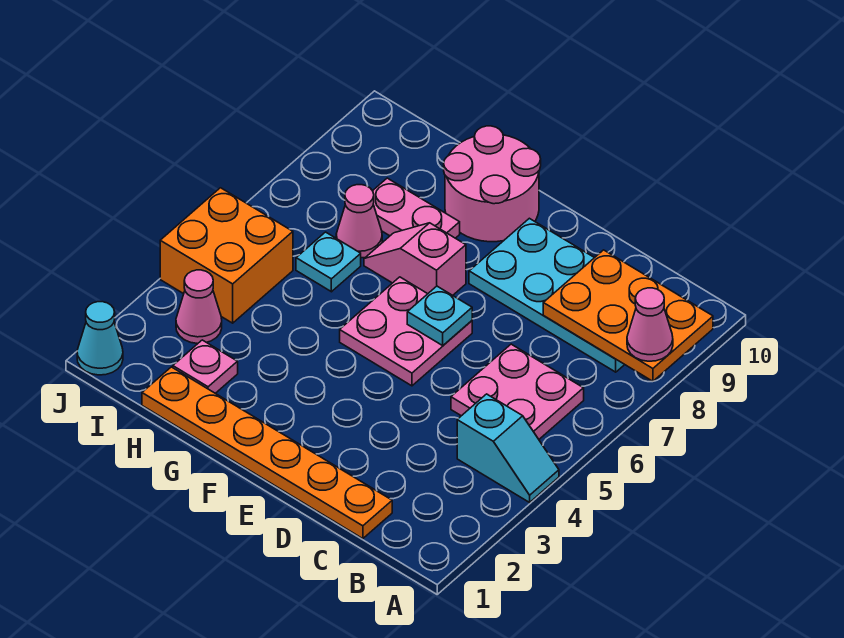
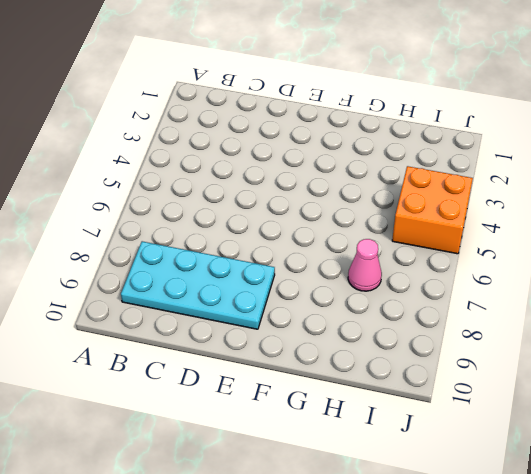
none -> cyan slope A4:B4 level 1 top B
none -> pink plate B5:C6 level 1
none -> orange plate C1:H1 level 1

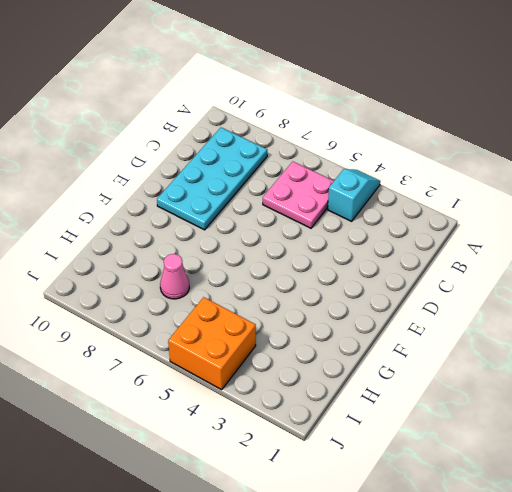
none -> orange plate C1:H1 level 1
none -> pink plate E5:F6 level 1
none -> pink slope F7:G7 level 1 top F

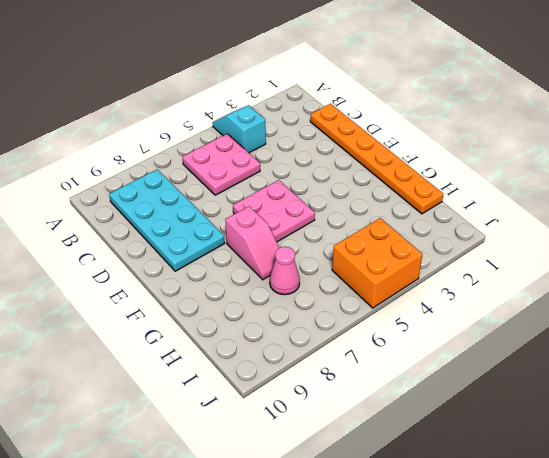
none -> pink round brick F9:G10 level 1
none -> pink plate G8:H8 level 1
none -> pink plate H2 level 1

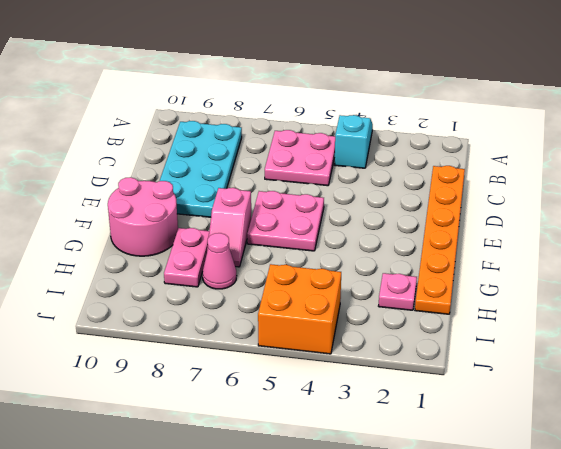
none -> cyan plate H6 level 1
none -> pink cone I3 level 1
none -> cyan cone J1 level 1

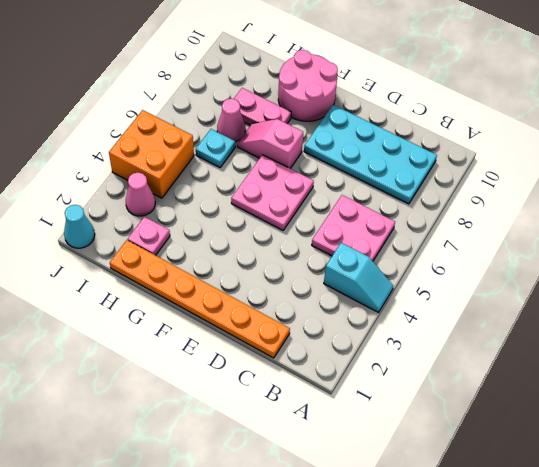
none -> orange plate A8:C9 level 2
none -> cyan plate E6 level 2
none -> pink cone A8 level 3

